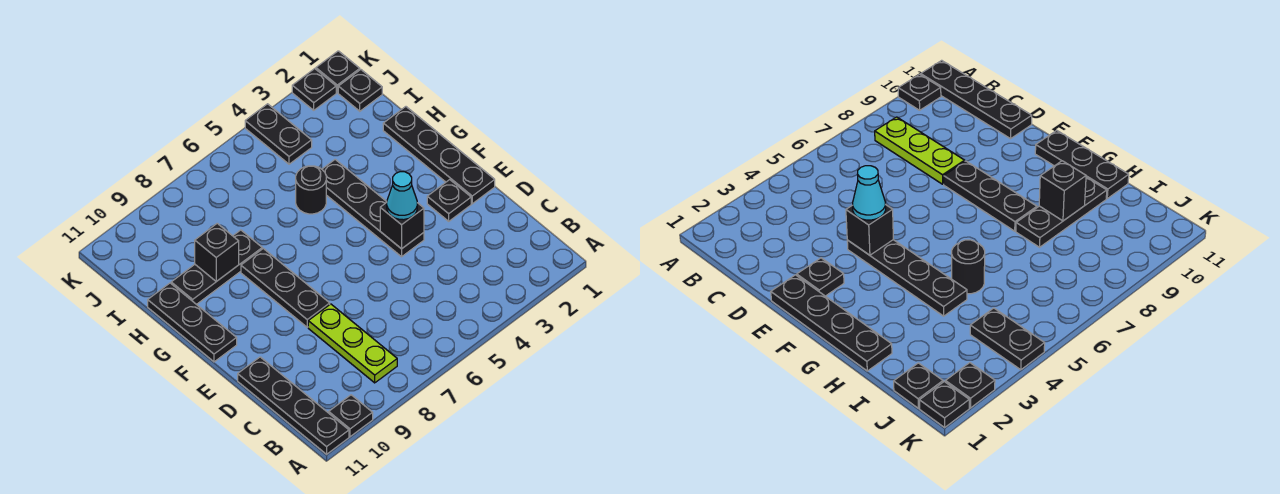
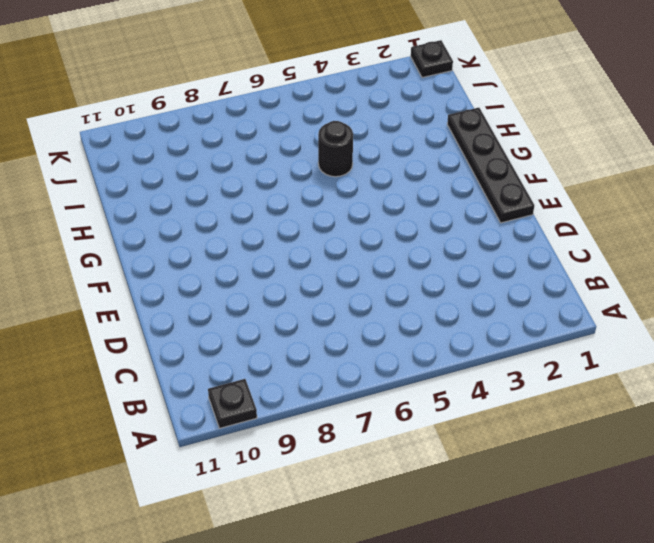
none -> black plate A11:D11 level 1
none -> lime plate B8:D8 level 1
none -> black plate E2 level 1

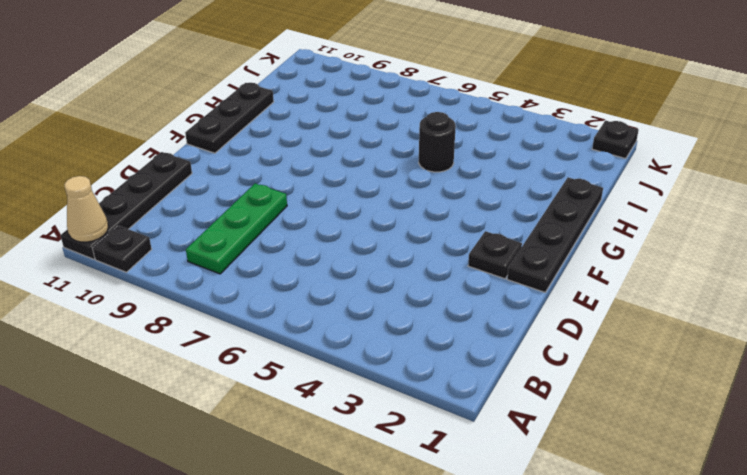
tan cone A11 level 2 -> none
green plate B8:D8 level 1 -> lime plate B8:D8 level 1
none -> black plate E4:H4 level 1
none -> black plate E8:G8 level 1
none -> black plate H8:H10 level 1

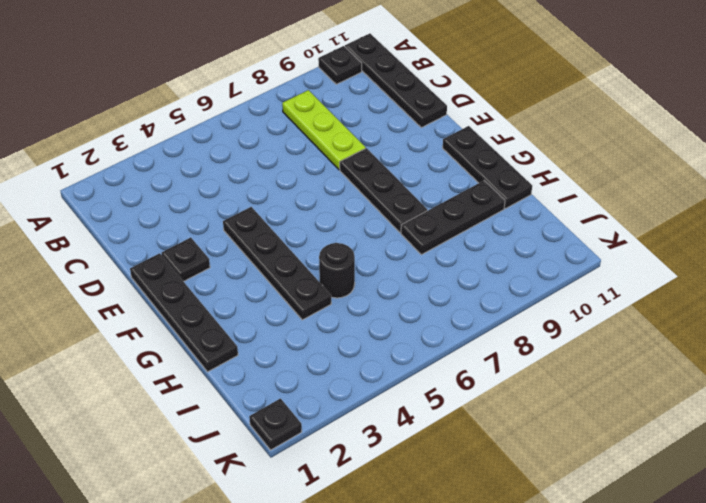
none -> black plate J1 level 1
none -> black plate J4:K4 level 1
none -> black plate K2 level 1

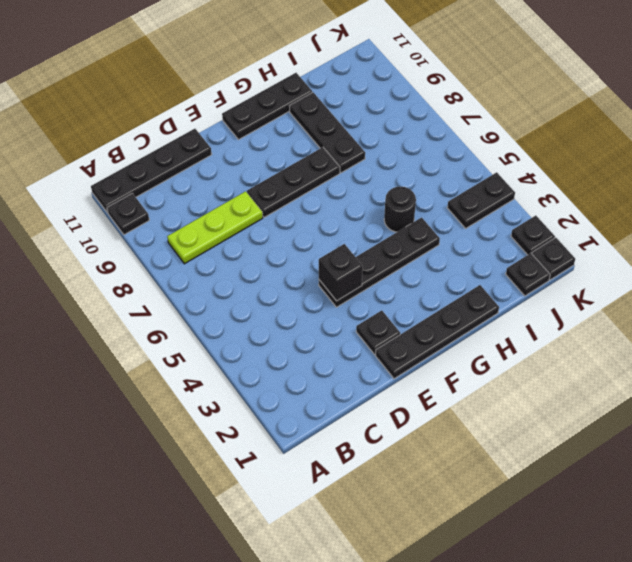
none -> black brick H9 level 2
none -> cyan cone E4 level 3

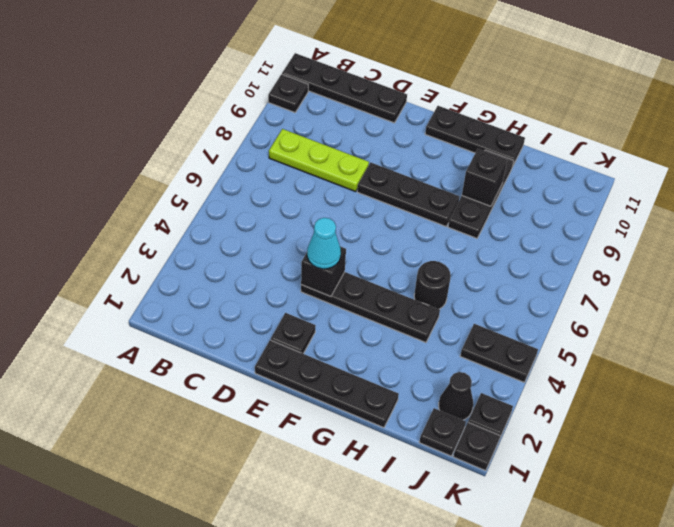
black cone J2 level 1 -> none

